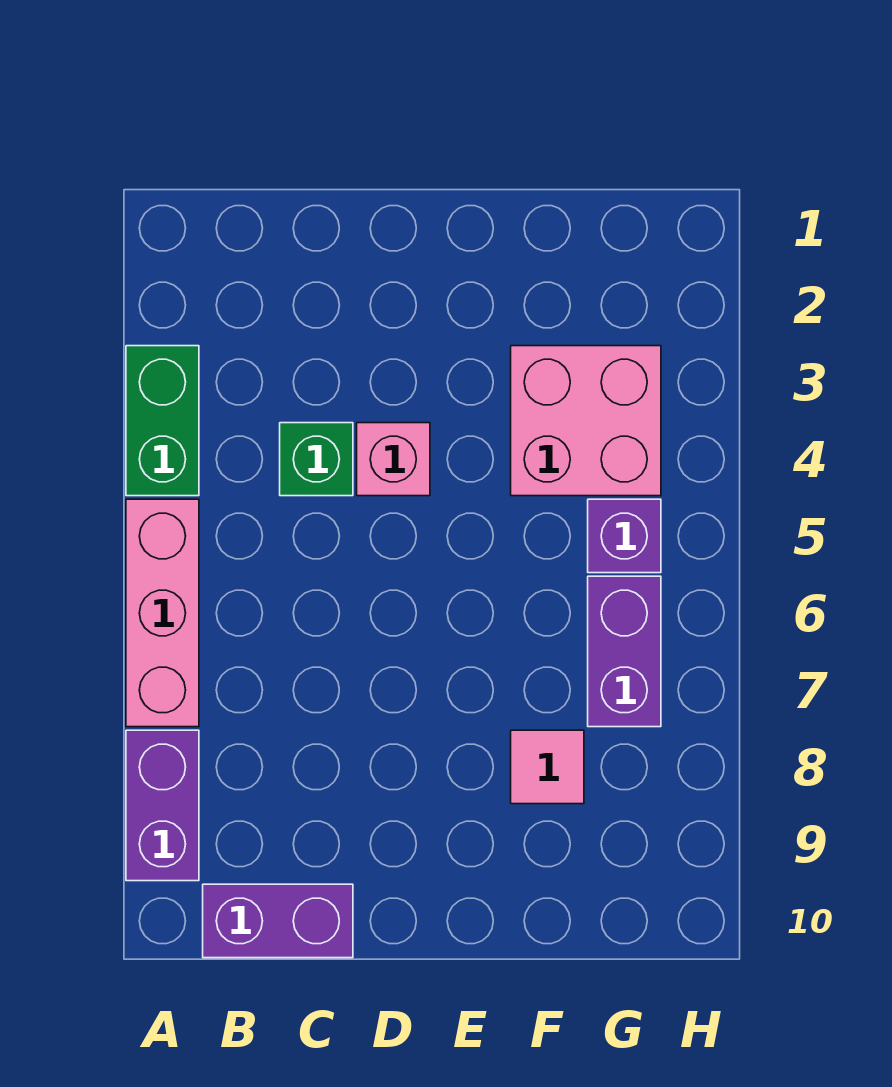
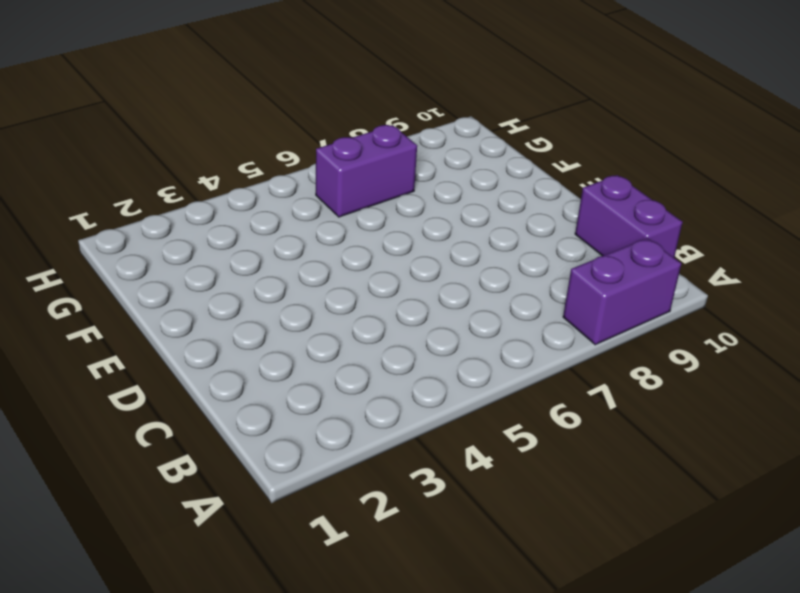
none -> green brick A3:A4 level 1
none -> pink brick A5:A7 level 1

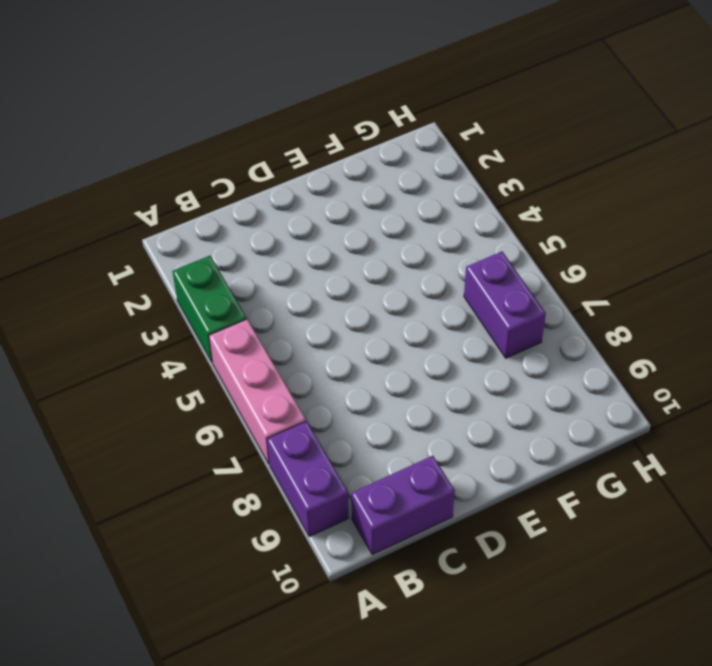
none -> green brick C4 level 1
none -> pink brick D4 level 1

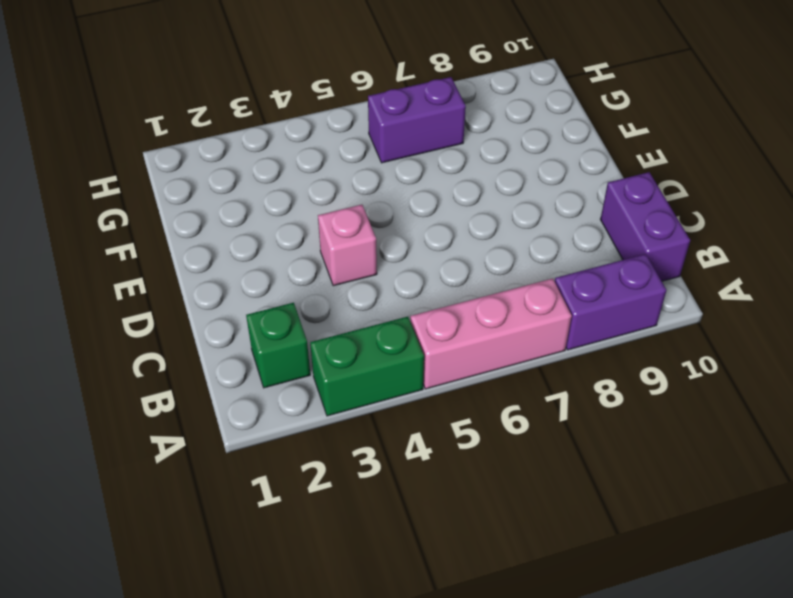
green brick B2 level 1 -> green brick C4 level 1
none -> pink brick F3:G4 level 1
none -> pink tile F8 level 1

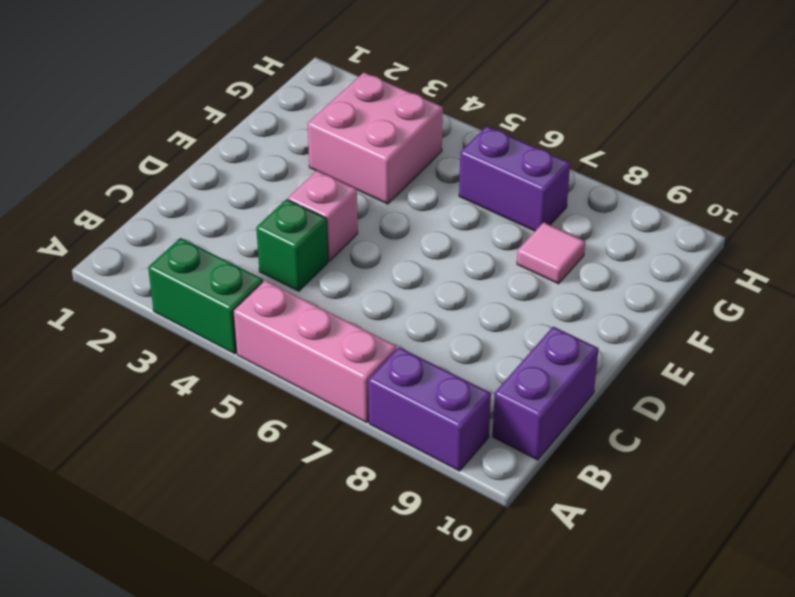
none -> purple brick G5 level 1

